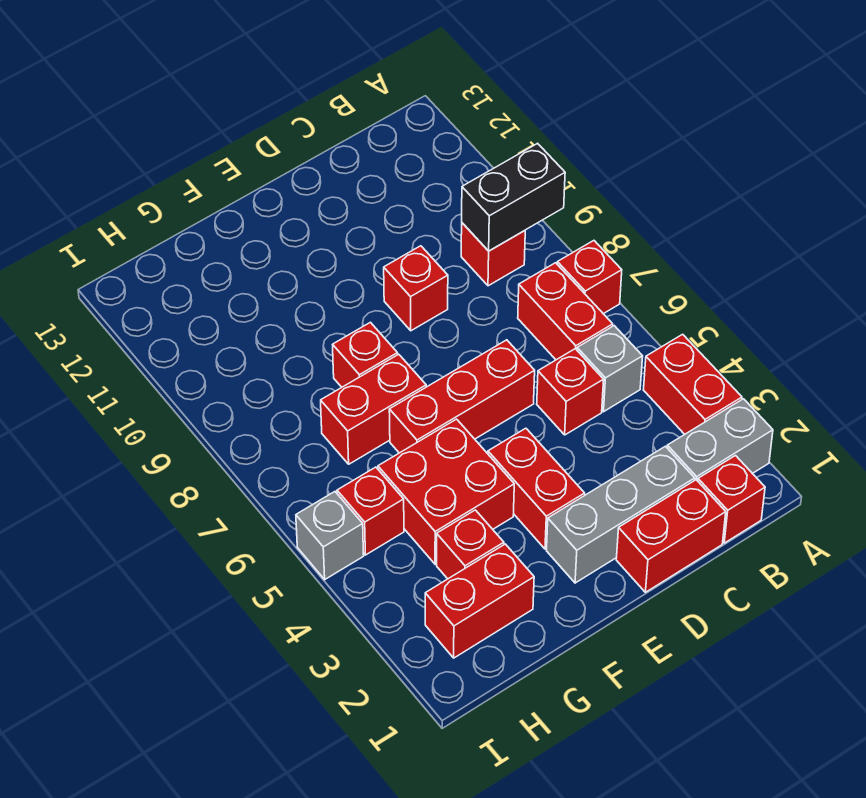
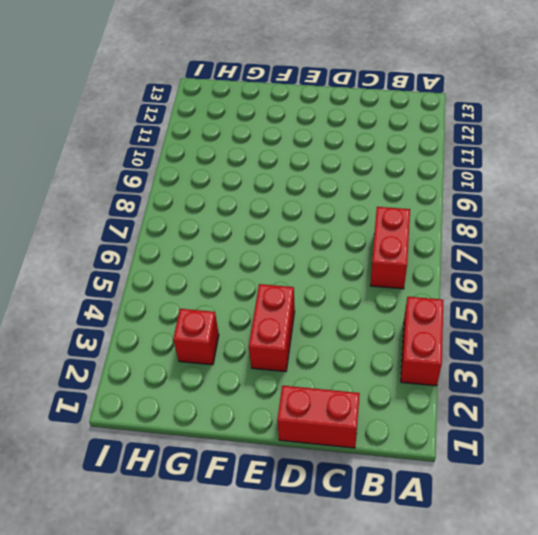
none -> grey brick A2:B2 level 1
none -> red brick A7 level 1
none -> red brick B1 level 1

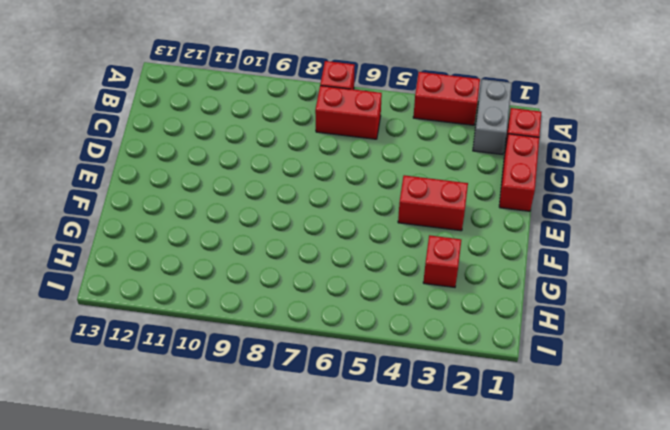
none -> grey brick B5 level 1
none -> red brick B9 level 1
none -> grey brick C2:E2 level 1

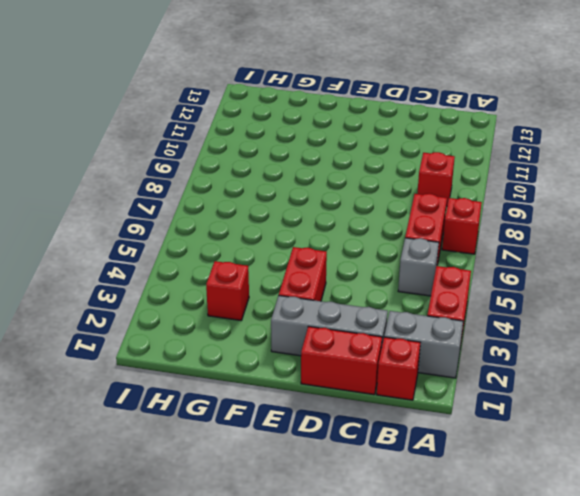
none -> red brick C5 level 1
none -> red brick D6:F6 level 1
none -> red brick D9 level 1

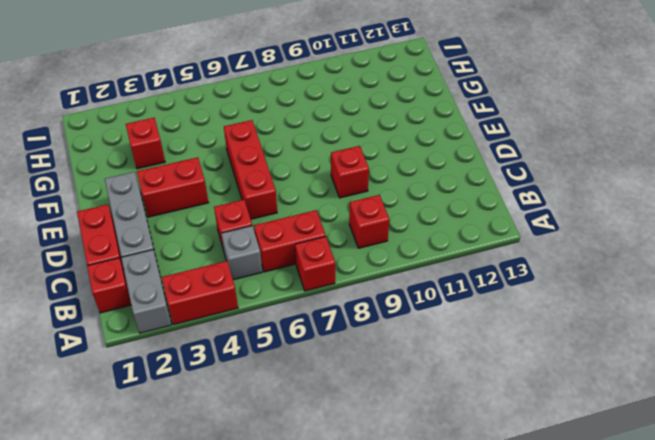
none -> red brick F4:G5 level 1
none -> red brick F7:G7 level 1
none -> red brick F8 level 1

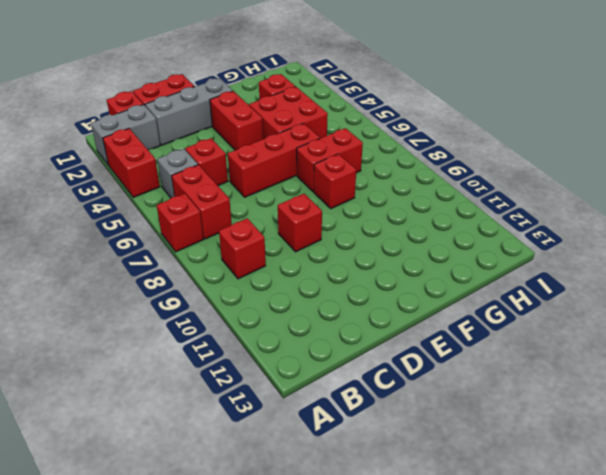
none -> red brick G2:H2 level 1
none -> red brick H5 level 1
none -> grey brick I5 level 1

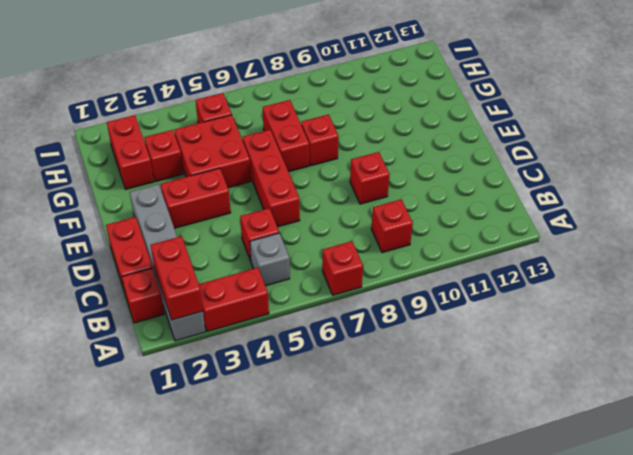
red brick A2:B2 level 2 -> red brick B6:B7 level 1
none -> grey brick I5 level 1
none -> black brick A9:B9 level 2

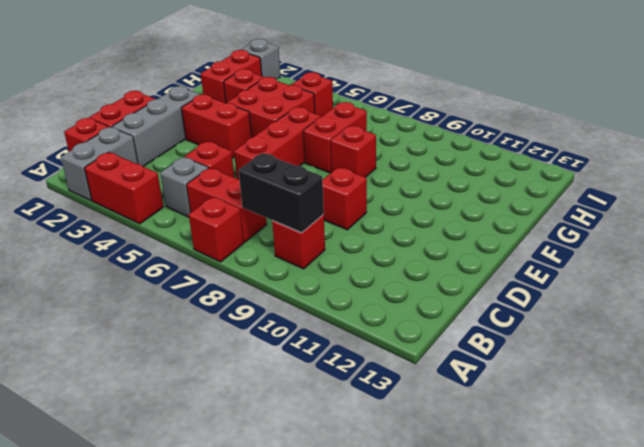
black brick B8:B9 level 2 -> black brick A9:B9 level 2
grey brick I2 level 1 -> grey brick I5 level 1

